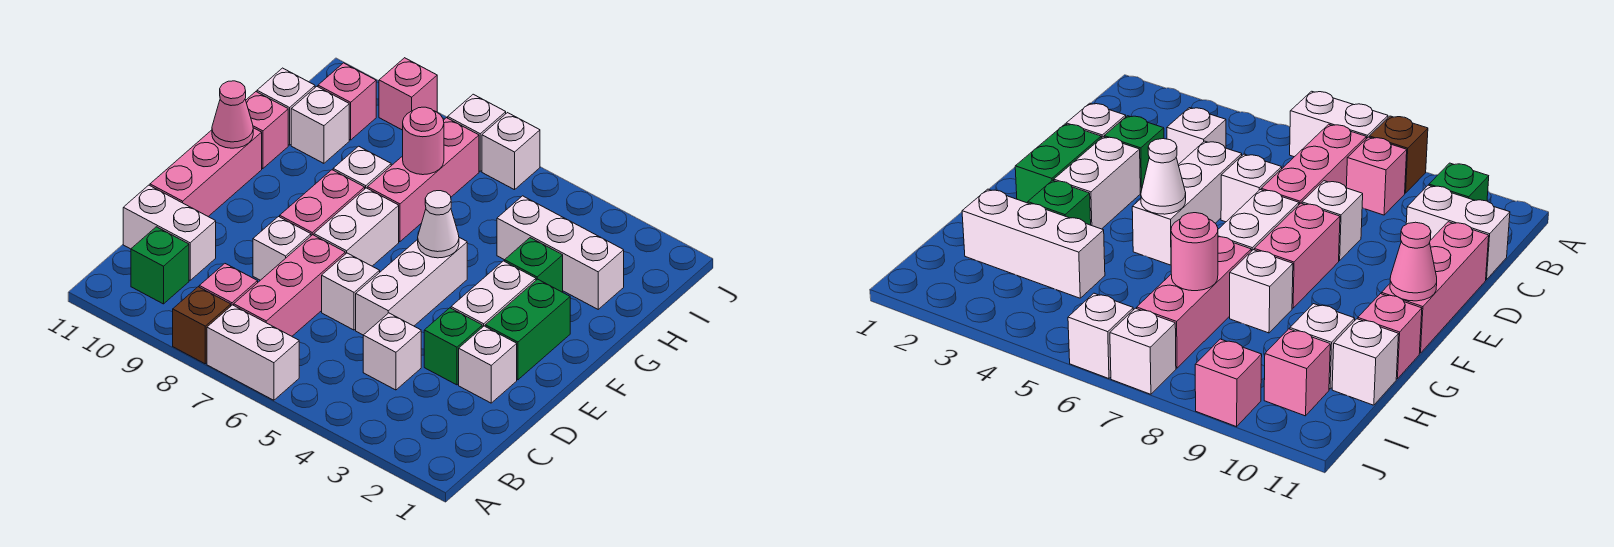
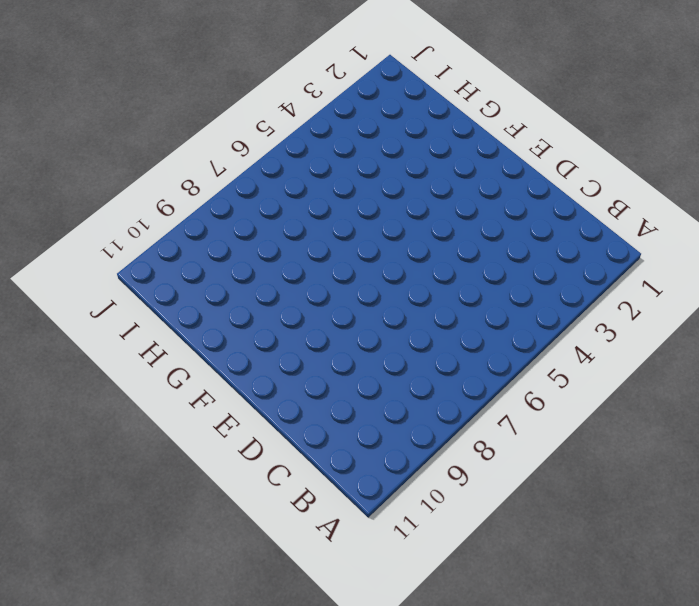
none -> white brick A6:A7 level 1
none -> brown brick A8 level 1
none -> pink brick B7:D7 level 1
none -> pink brick B8 level 1

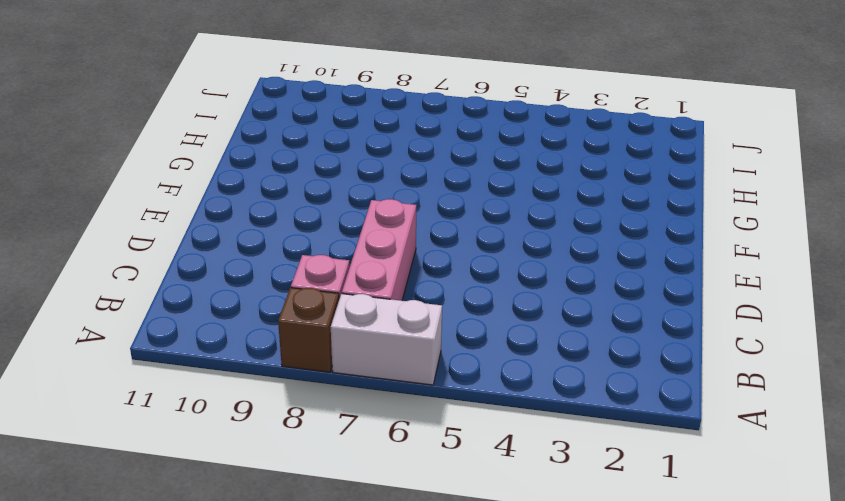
none -> green brick B10 level 1
none -> white brick C4 level 1
none -> white brick C10:C11 level 1
none -> white brick D2 level 1

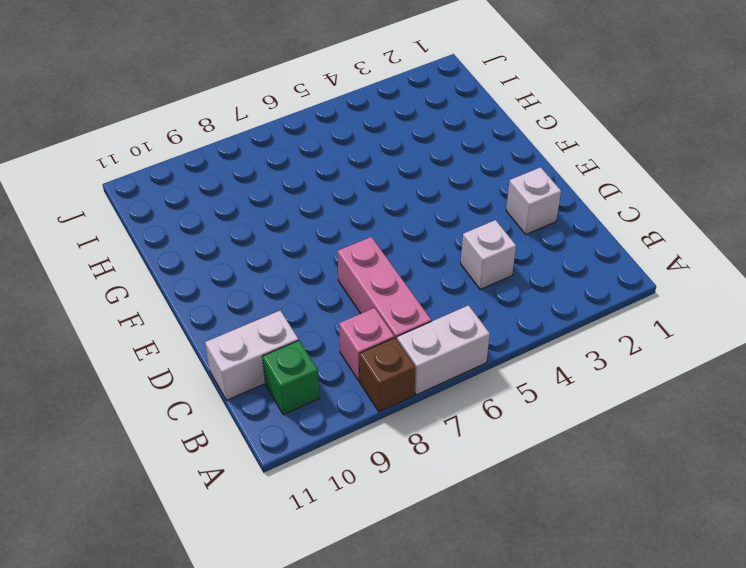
none -> green brick D3 level 1
none -> white brick D5:F5 level 1
none -> white brick D6 level 1
none -> white brick D8 level 1

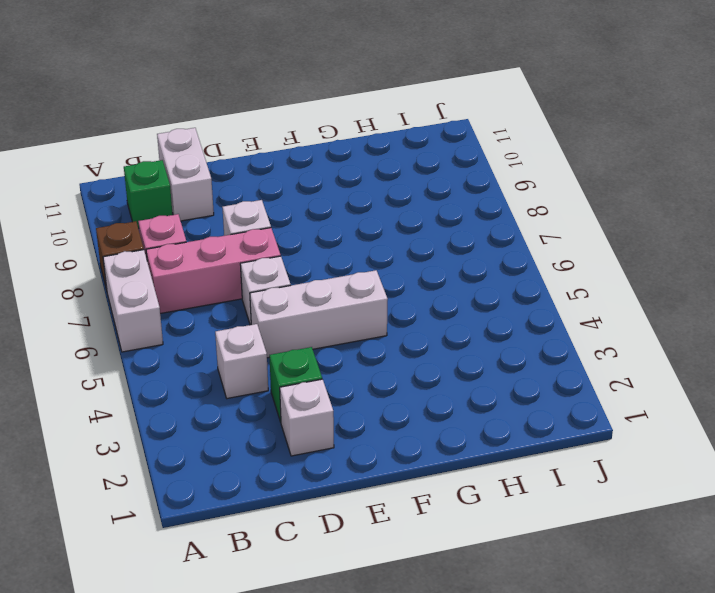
none -> pink brick D11:F11 level 1
none -> green brick E2:F2 level 1
none -> white brick E3:F3 level 1
none -> white brick E7:F7 level 1

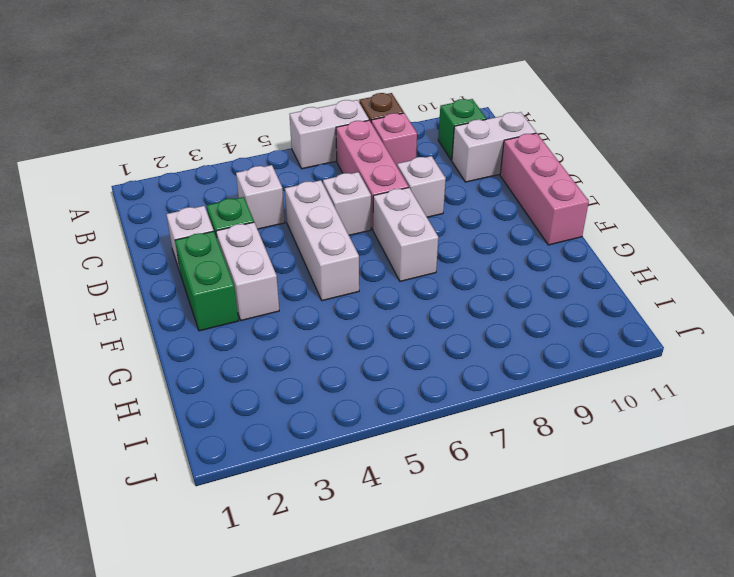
none -> pink brick E8:F8 level 1
none -> green brick G3 level 1
none -> pink brick G7:I7 level 1
none -> white brick G8 level 1

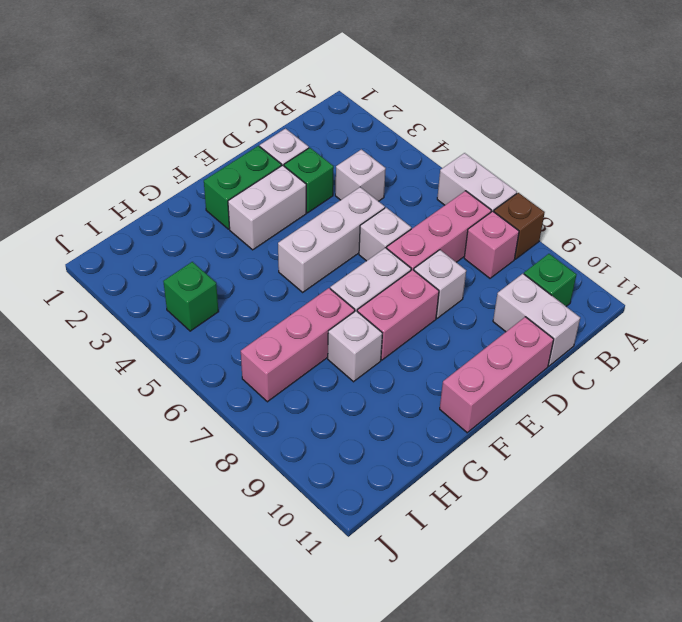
green brick I4 level 1 -> green brick G3 level 1
none -> pink brick G11 level 1
none -> white brick H2:H4 level 1
none -> white brick H10 level 1
none -> white brick H11 level 1

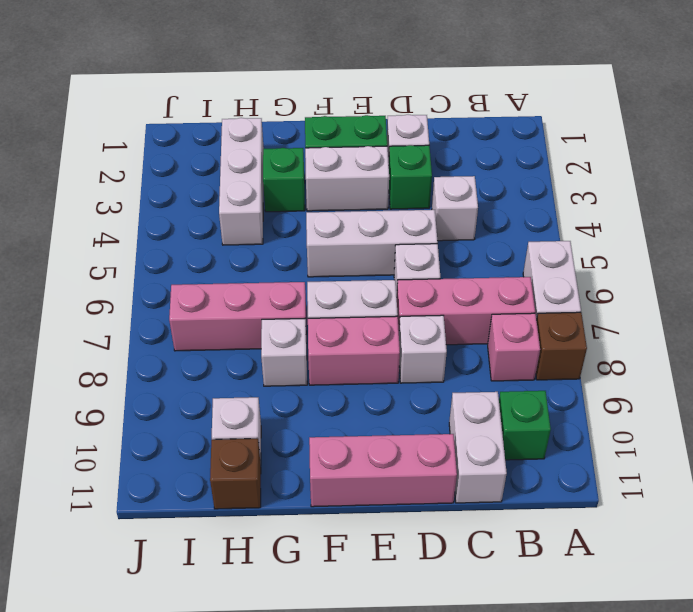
brown brick H11 level 1 -> white brick H11 level 1
none -> pink brick G11 level 1
none -> pink brick I10 level 1
none -> white brick J6 level 1
none -> white brick J7 level 1

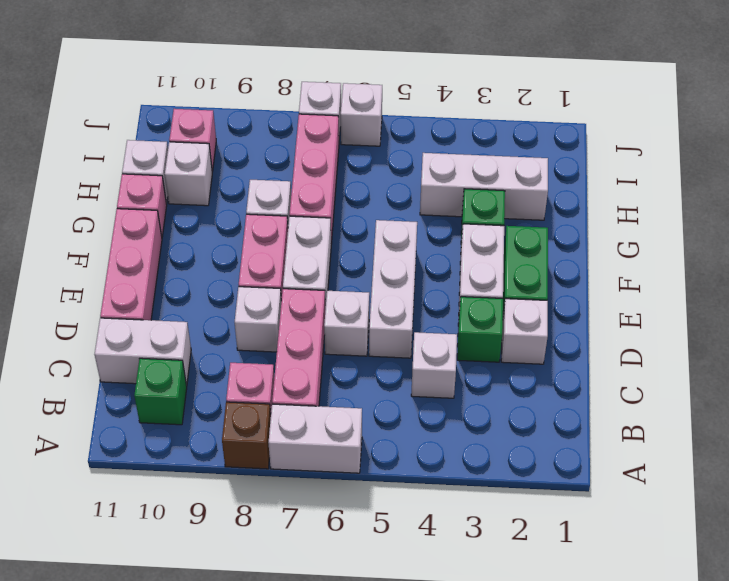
none -> pink brick J9 level 1
none -> white cone F5 level 2
none -> pink cone F11 level 2
none -> pink round brick H7 level 2

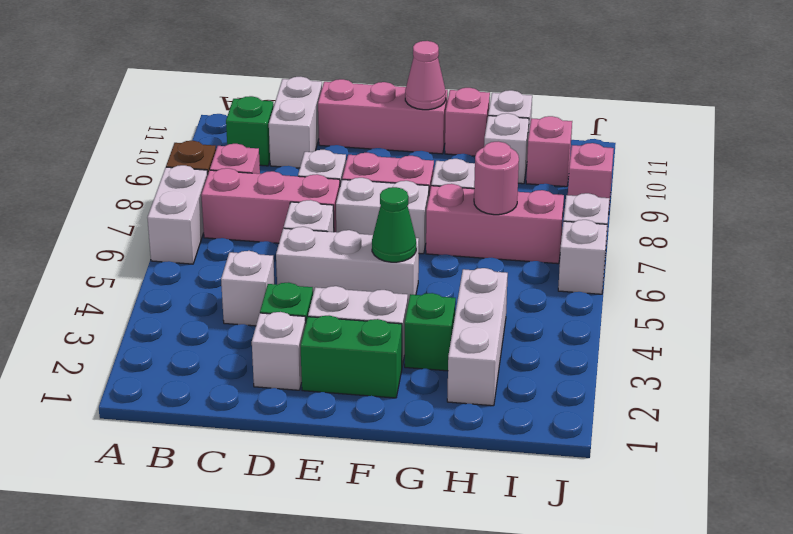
green cone F5 level 2 -> white cone F5 level 2

